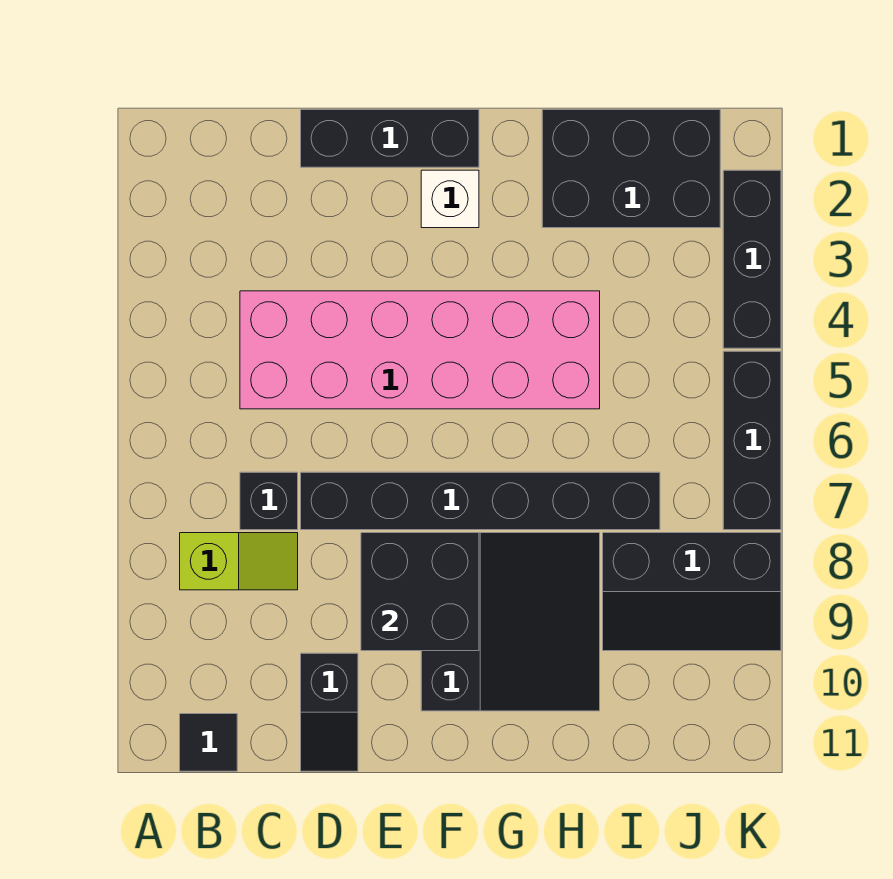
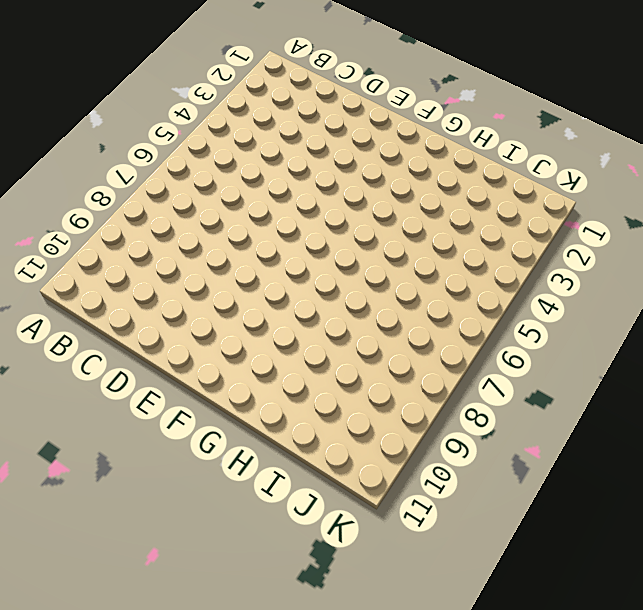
none -> lime slope B8:C8 level 1 top B
none -> black tile B11 level 1
none -> pink brick C4:H5 level 1

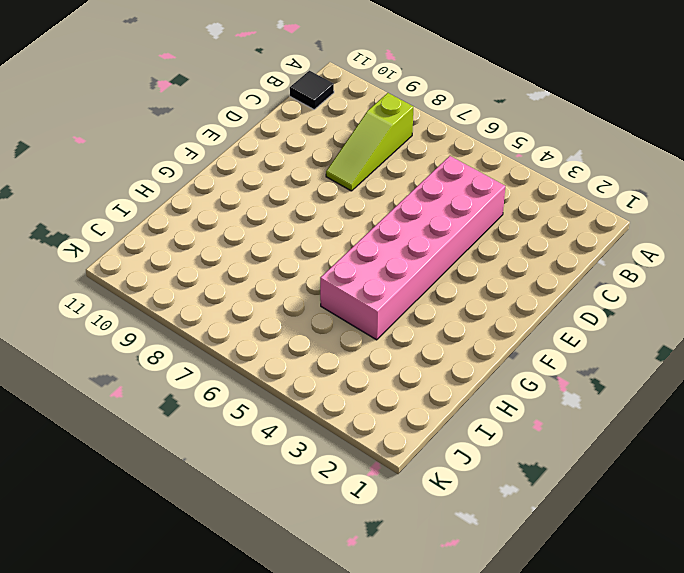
lime slope B8:D8 level 1 top B -> lime slope B8:C8 level 1 top B
none -> black brick C7 level 1
none -> black brick D1:F1 level 1
none -> black brick D7:I7 level 1

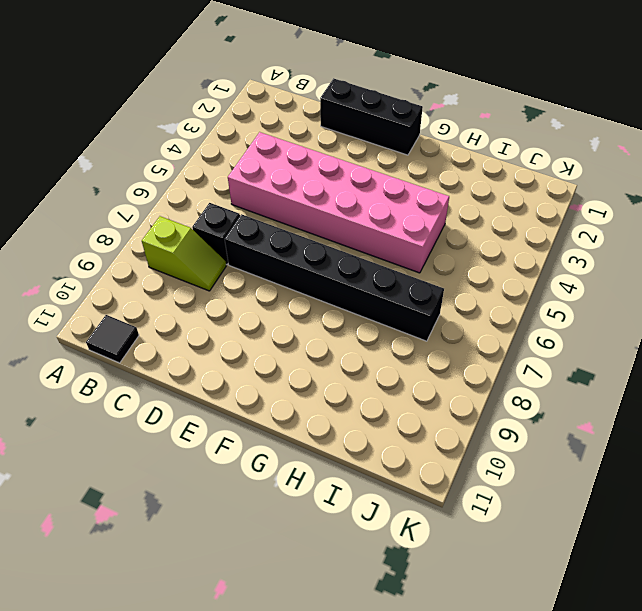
none -> black slope D10:D11 level 1 top 10
none -> white brick F2 level 1
none -> black slope F8:H10 level 1 top F

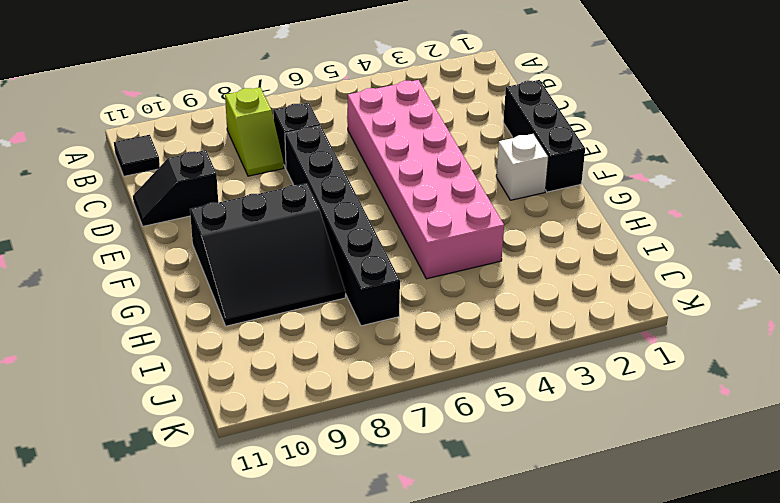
none -> black brick H1:J2 level 1
none -> black slope I8:K9 level 1 top 8
none -> black brick K2:K4 level 1

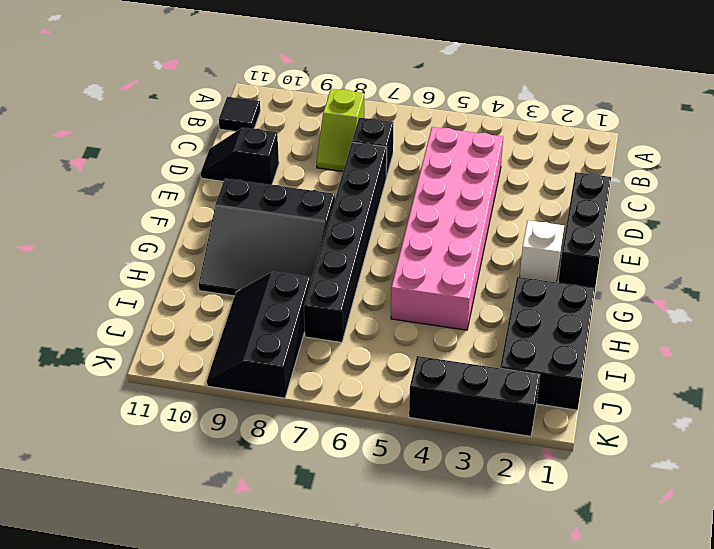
none -> black brick K5:K7 level 1
none -> black brick E8:F9 level 2

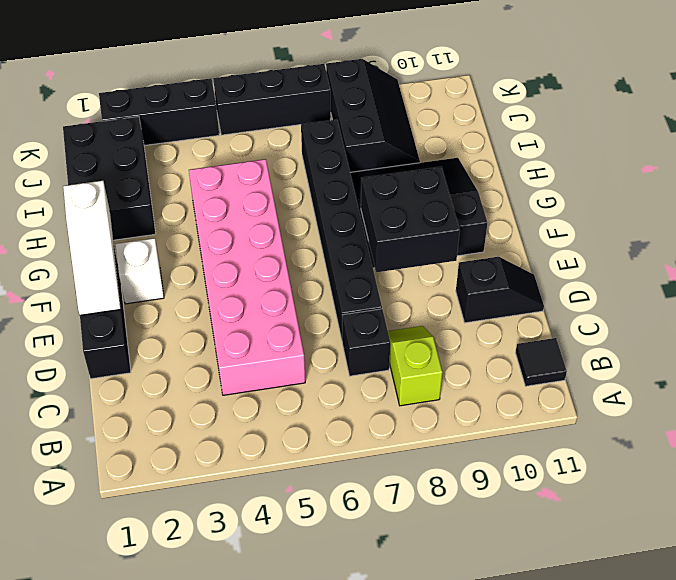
white slope E1:G1 level 2 top G -> none

